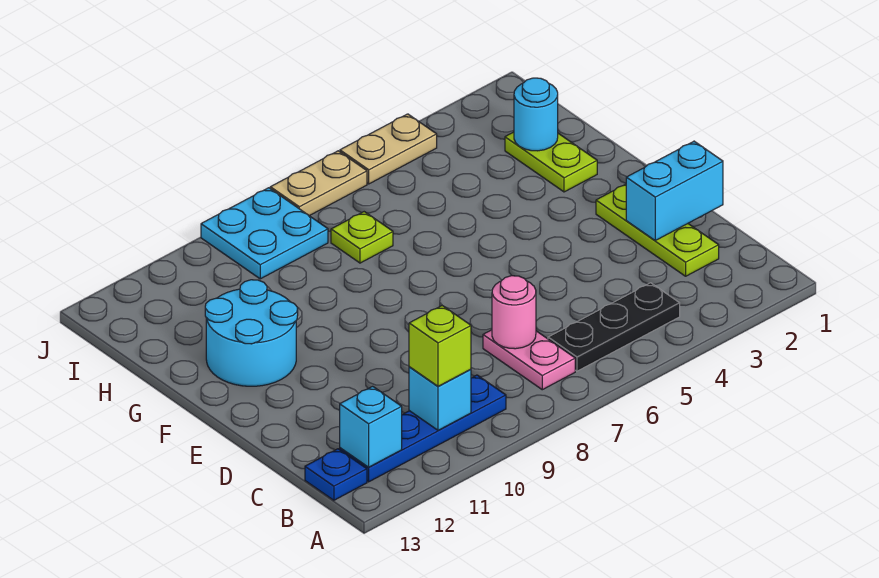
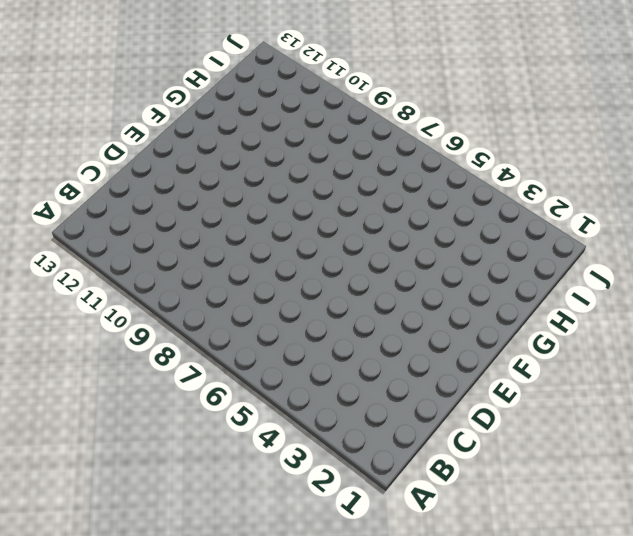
none -> black plate B4:B6 level 1
none -> pink plate B7:C7 level 1
none -> blue plate B9:B12 level 1

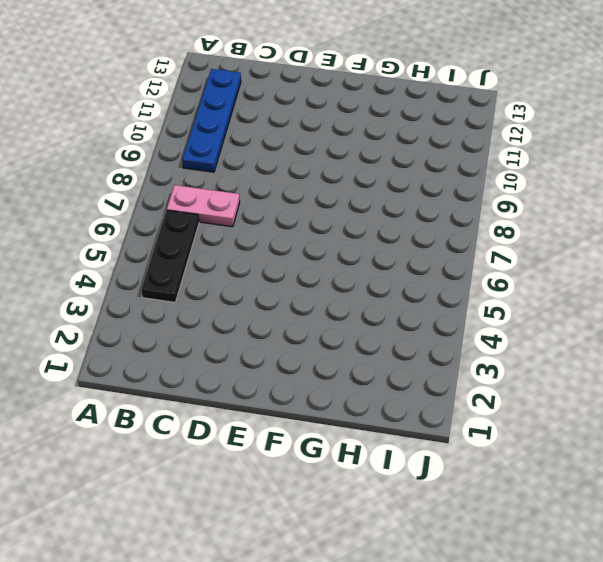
none -> blue plate B13 level 1
none -> lime plate C2:E2 level 1
none -> cyan round brick F11:G12 level 1

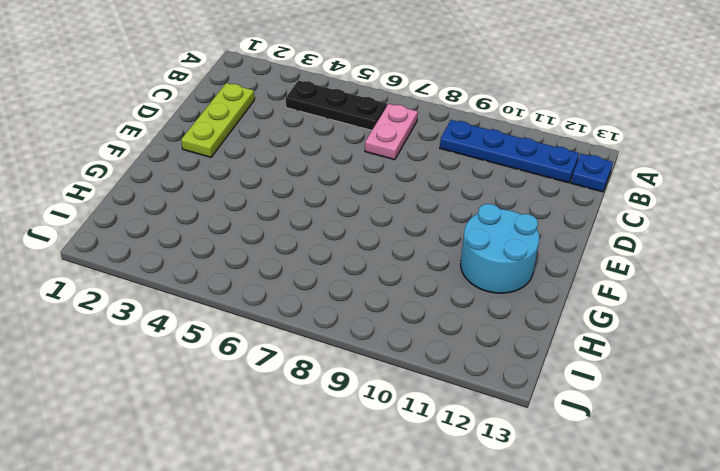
none -> lime plate G2:H2 level 1
none -> lime plate H7 level 1
none -> cyan plate I8:J9 level 1

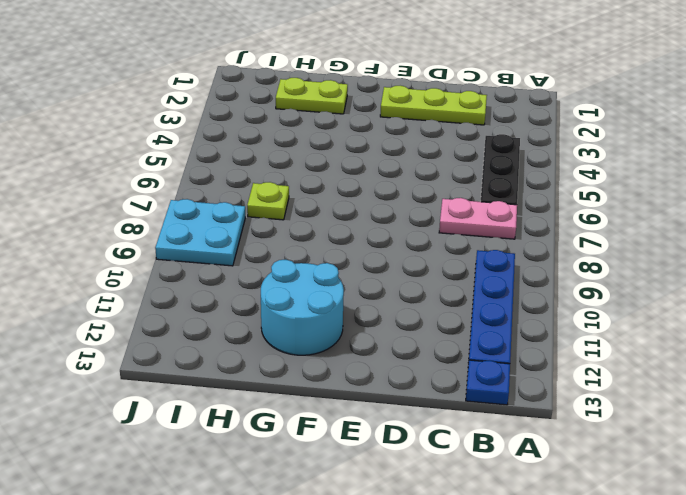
none -> tan plate J4:J5 level 1
none -> tan plate J6:J7 level 1
none -> cyan brick B10 level 2

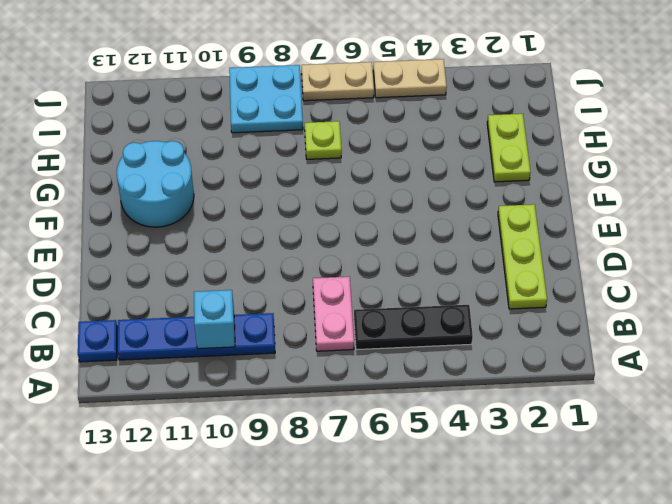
none -> cyan brick B12 level 2
none -> pink round brick C7 level 2
none -> cyan brick D1:D2 level 2

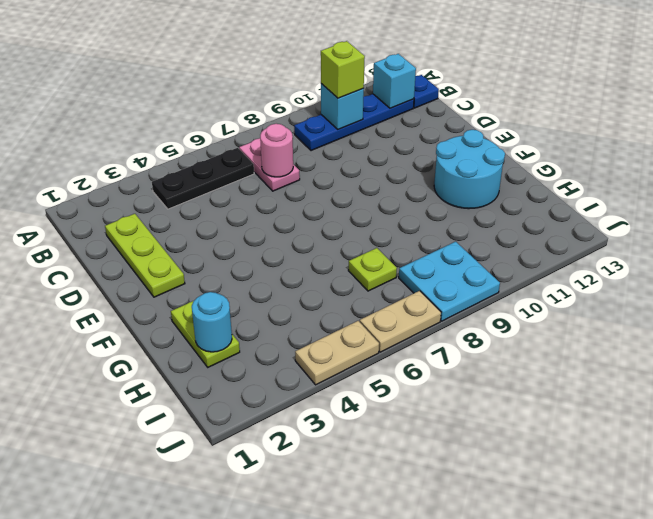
none -> cyan brick D1:D2 level 2

